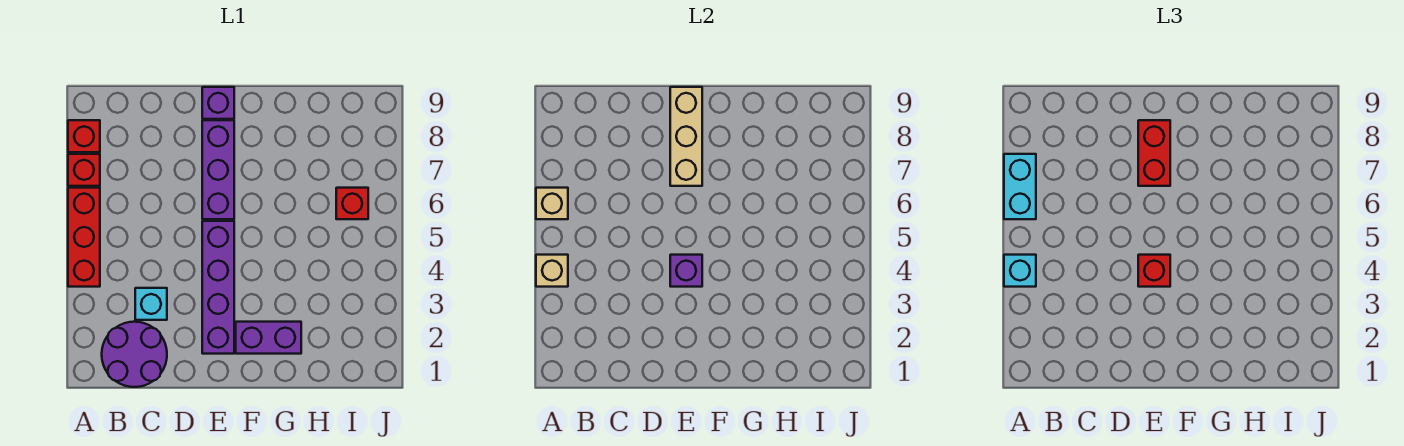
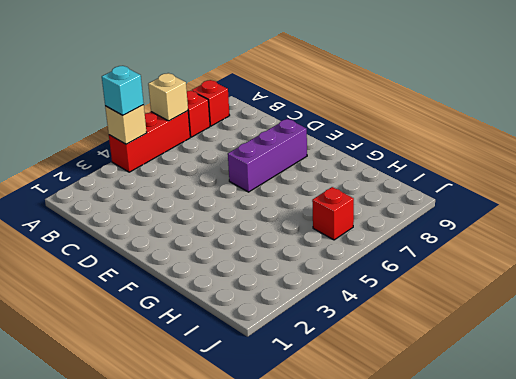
none -> purple round brick B1:C2 level 1
none -> cyan brick C3 level 1
none -> purple brick E2:E5 level 1

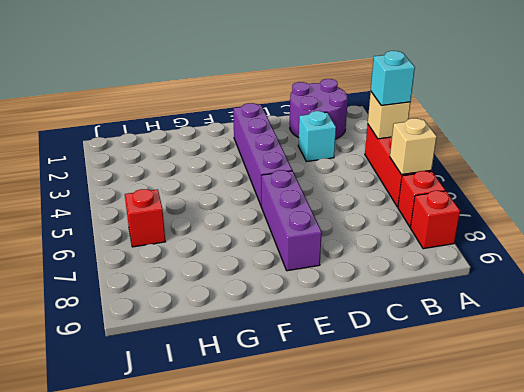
none -> purple brick E9 level 1
none -> purple brick F2:G2 level 1
none -> purple brick E4 level 2

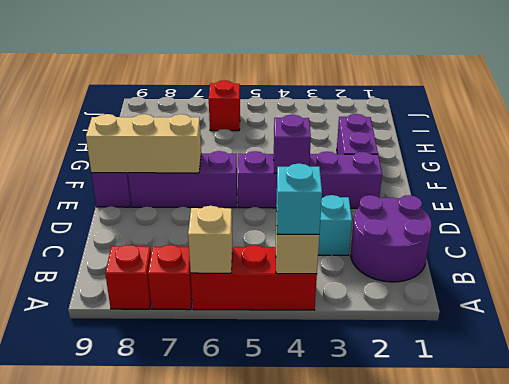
none -> cyan brick A6:A7 level 3
none -> red brick E4 level 3
none -> red brick E7:E8 level 3

